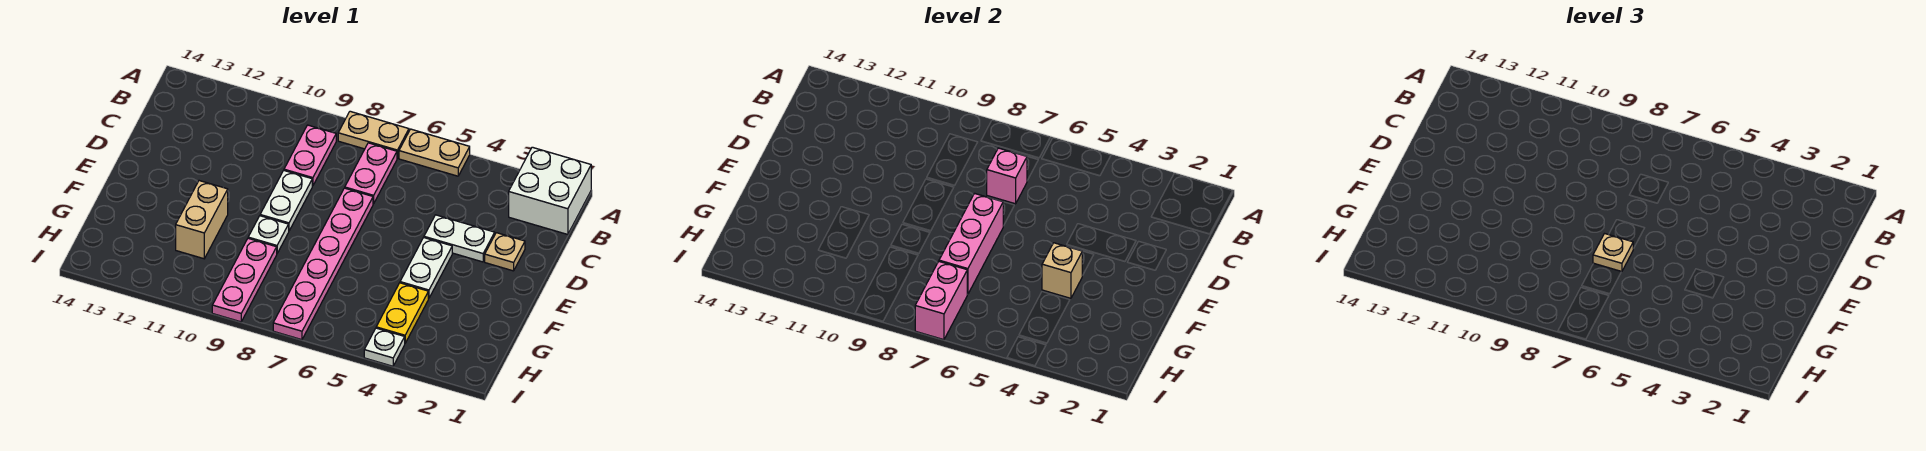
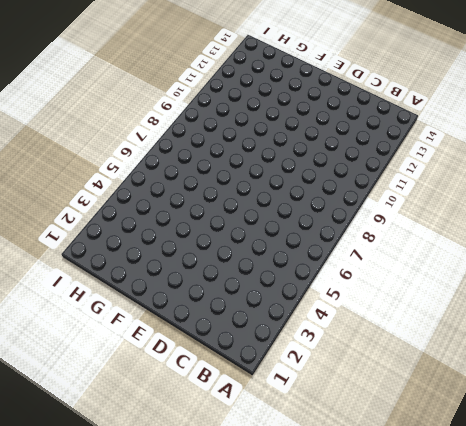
none -> white brick A1:B2 level 1
none -> tan plate A5:A6 level 1
none -> tan plate A7:A8 level 1

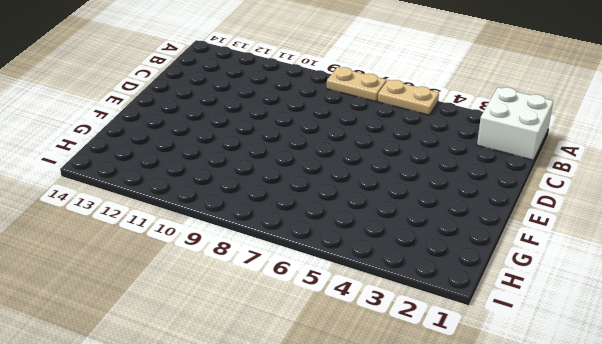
none -> pink plate B7:C7 level 1
none -> pink plate B9:C9 level 1
none -> tan plate D2 level 1

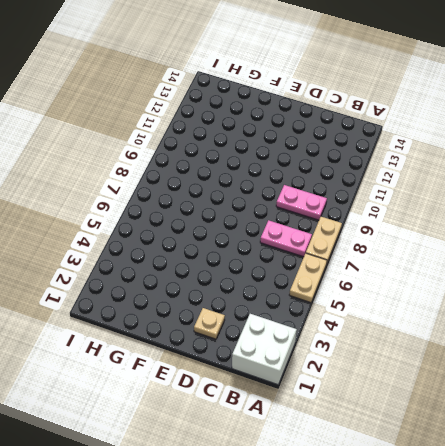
none -> white plate D3:D4 level 1
none -> pink plate D7:I7 level 1
none -> white plate D9:E9 level 1

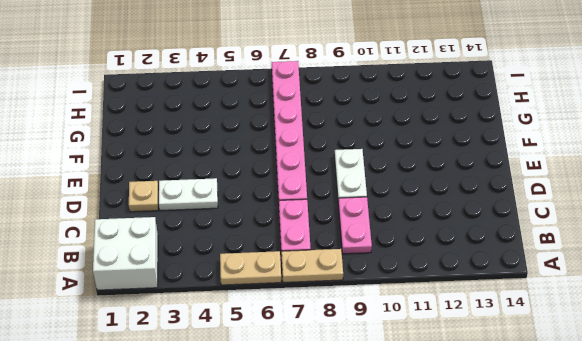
none -> white plate E4:F4 level 1
none -> white plate F9 level 1
none -> tan brick F11:G11 level 1

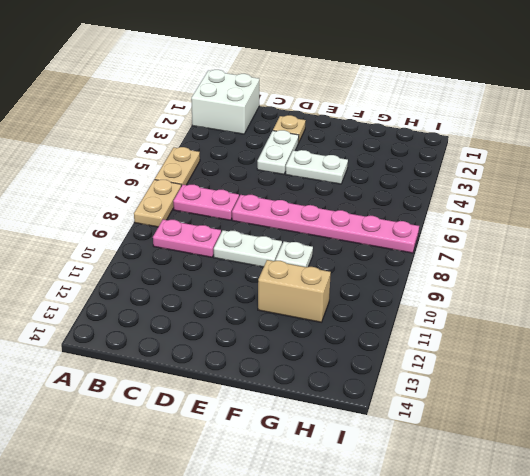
none -> yellow plate G4:H4 level 1
none -> pink plate G9:I9 level 1
none -> white plate I4 level 1

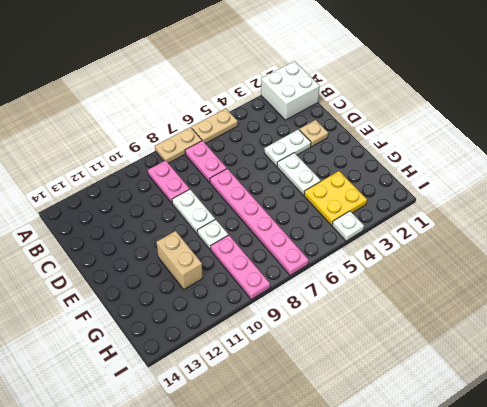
yellow plate G3:H4 level 1 -> yellow plate G4:H4 level 1
none -> pink brick C7 level 2
none -> pink brick E7:G7 level 2
none -> tan brick F4 level 2

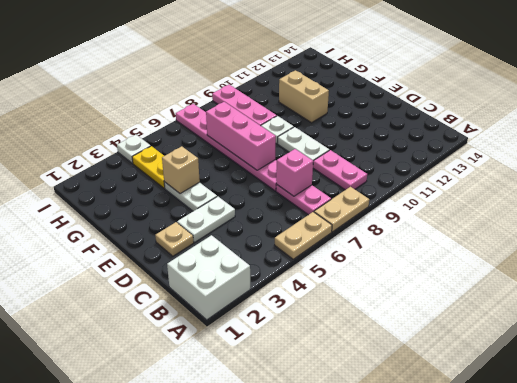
none -> pink brick H7:I7 level 2
none -> tan plate F7 level 3

